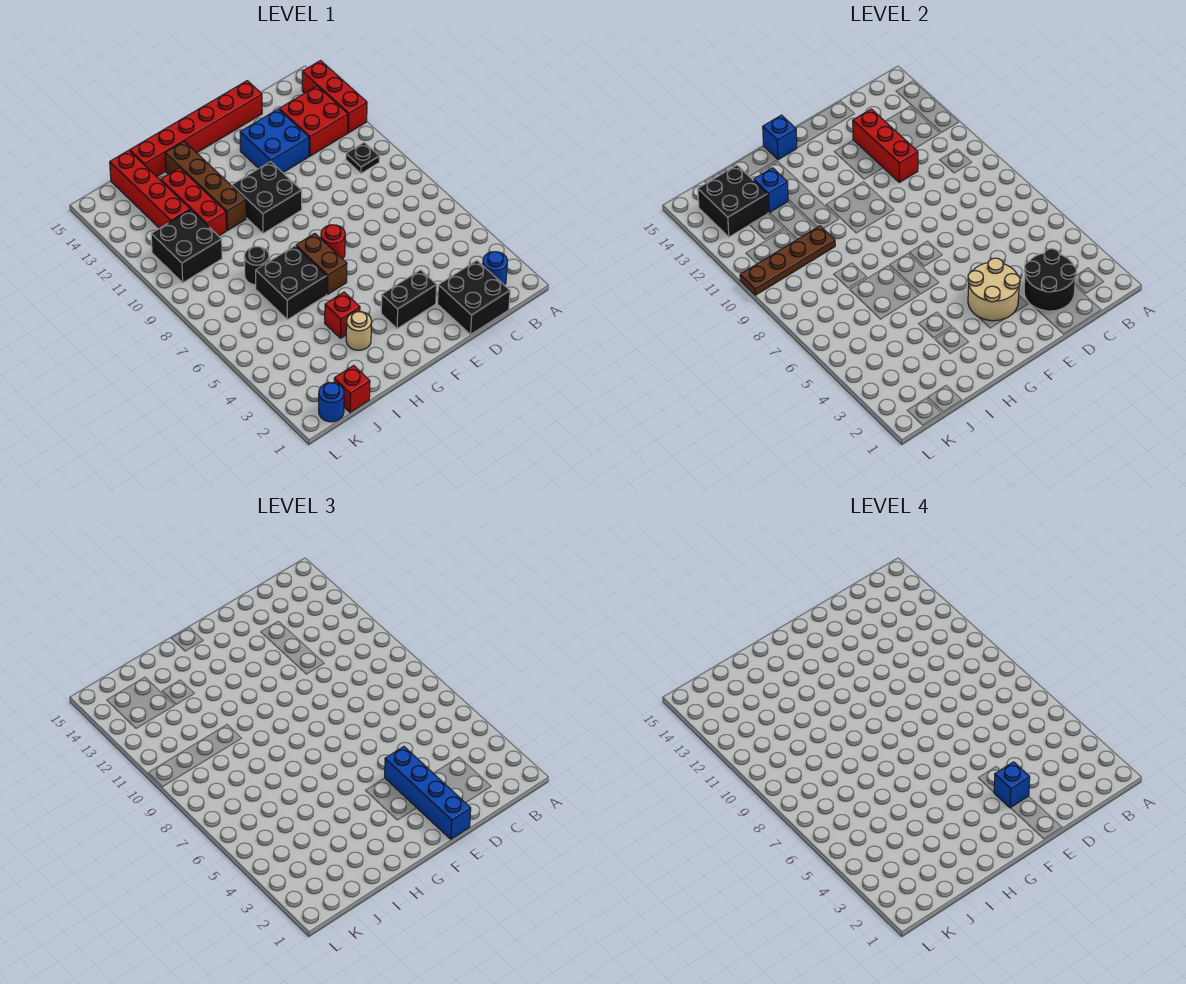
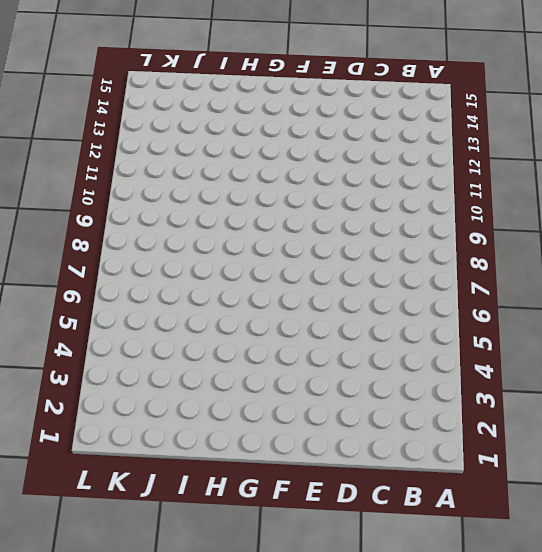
none -> red brick A12:A14 level 1
none -> blue round brick B2 level 1
none -> black plate B10 level 1
none -> red brick B12:C13 level 1

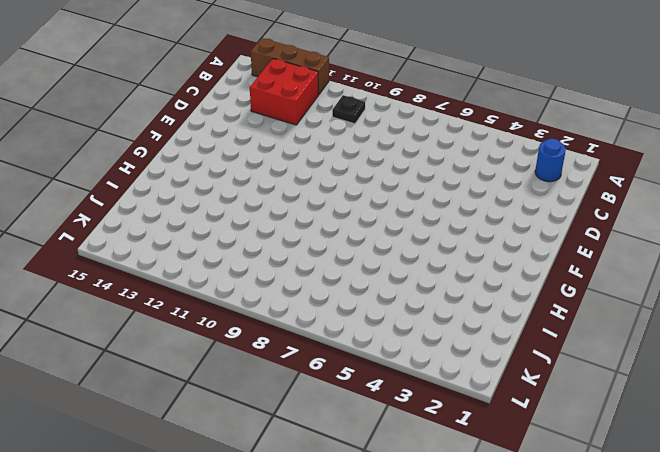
brown brick A12:A14 level 1 -> red brick A12:A14 level 1
none -> black brick C1:D2 level 1
none -> blue brick D12:E13 level 1
none -> red brick D15:I15 level 1
none -> black brick E3:F3 level 1

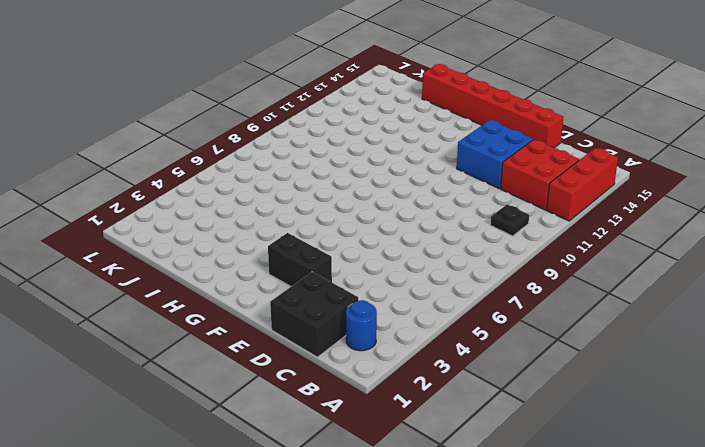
none -> red round brick F7 level 1
none -> black brick F10:G11 level 1
none -> brown brick G6:G7 level 1
none -> tan round brick H3 level 1

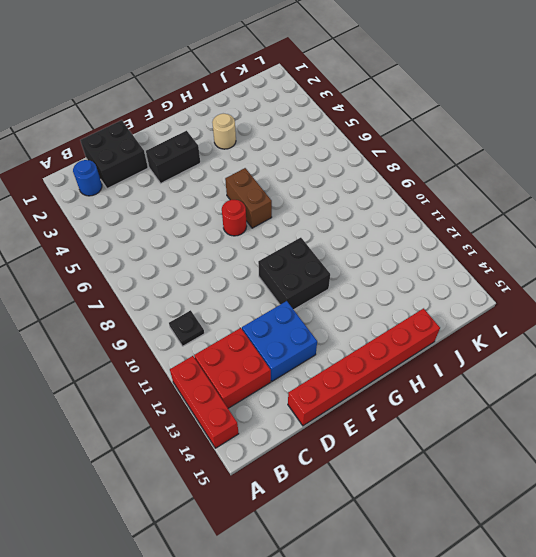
none -> red brick H4 level 1
none -> black brick H6:I7 level 1
none -> brown brick H11:H14 level 1
none -> black round brick I8 level 1

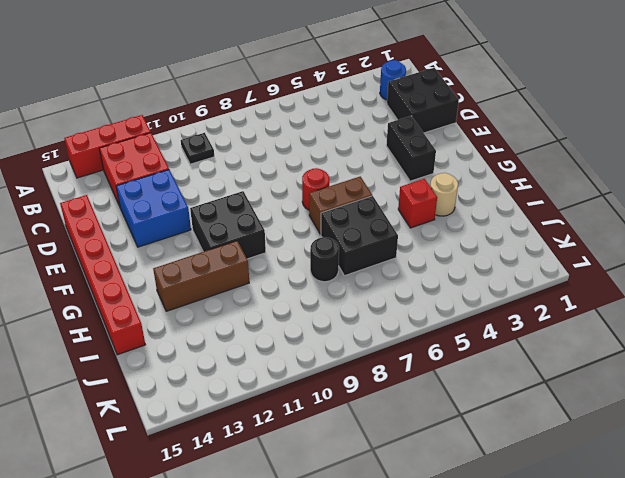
brown brick H11:H13 level 1 -> brown brick H11:H14 level 1
none -> red brick I11:I13 level 1
none -> red brick J1 level 1
none -> black brick J10:K11 level 1
none -> red brick J12:J15 level 1

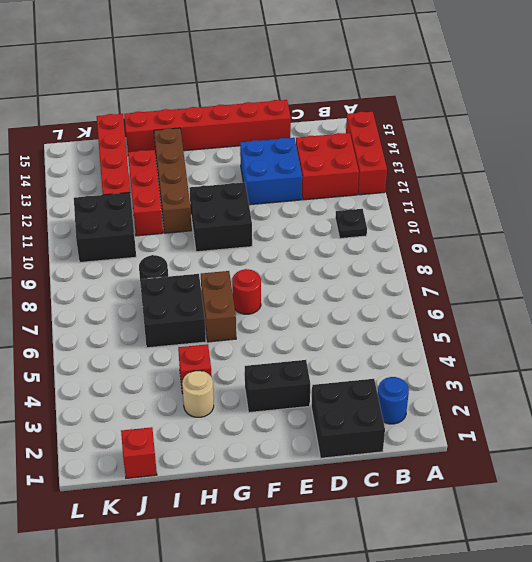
none -> blue round brick K1 level 1
none -> black round brick C2:D3 level 2
none -> red brick D11:D13 level 2
none -> tan round brick E3:F4 level 2

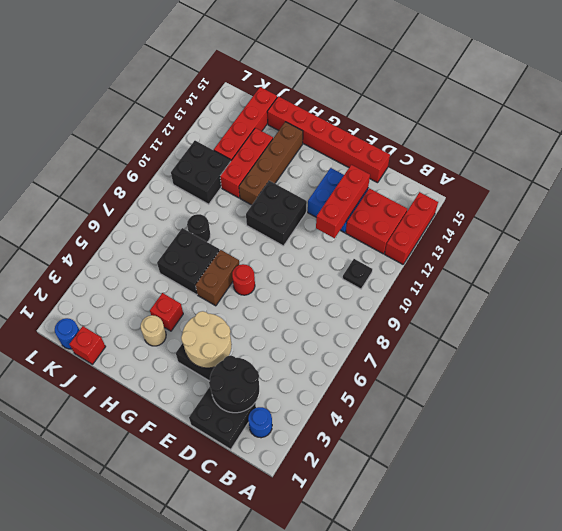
none -> blue brick G15 level 2
none -> brown plate I10:L10 level 2
none -> blue brick I13 level 2
none -> black brick J13:K14 level 2

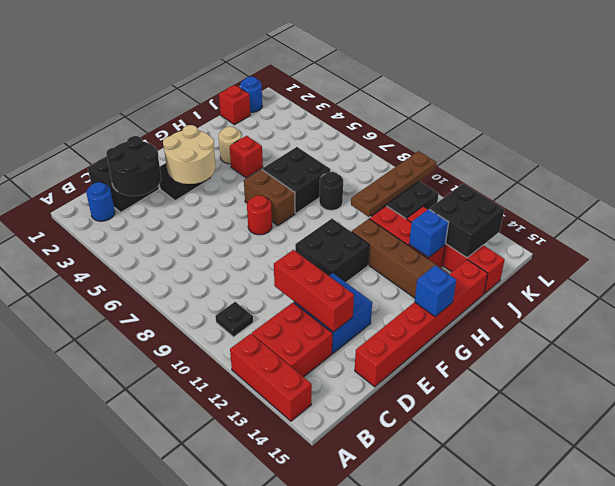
none -> blue brick E1:E4 level 3
none -> blue brick E3 level 4

